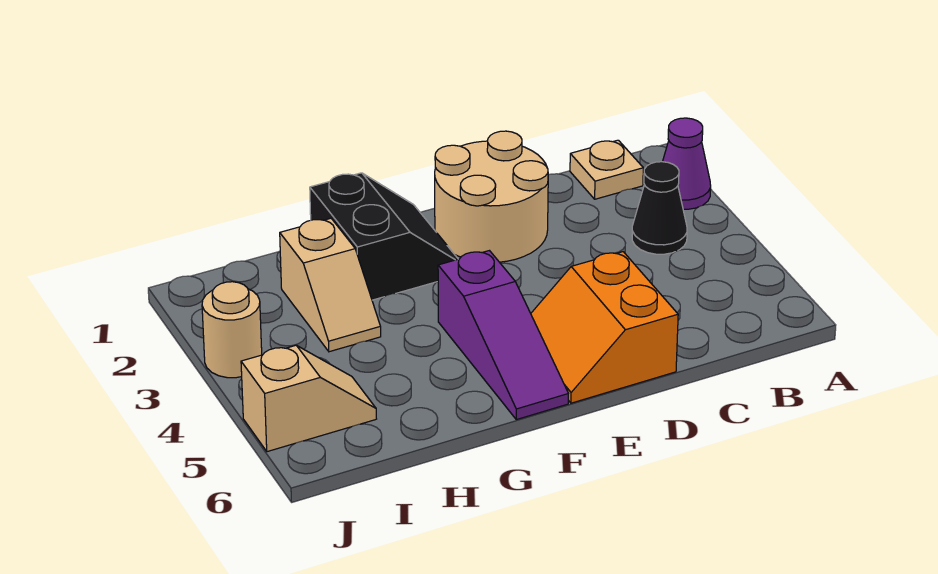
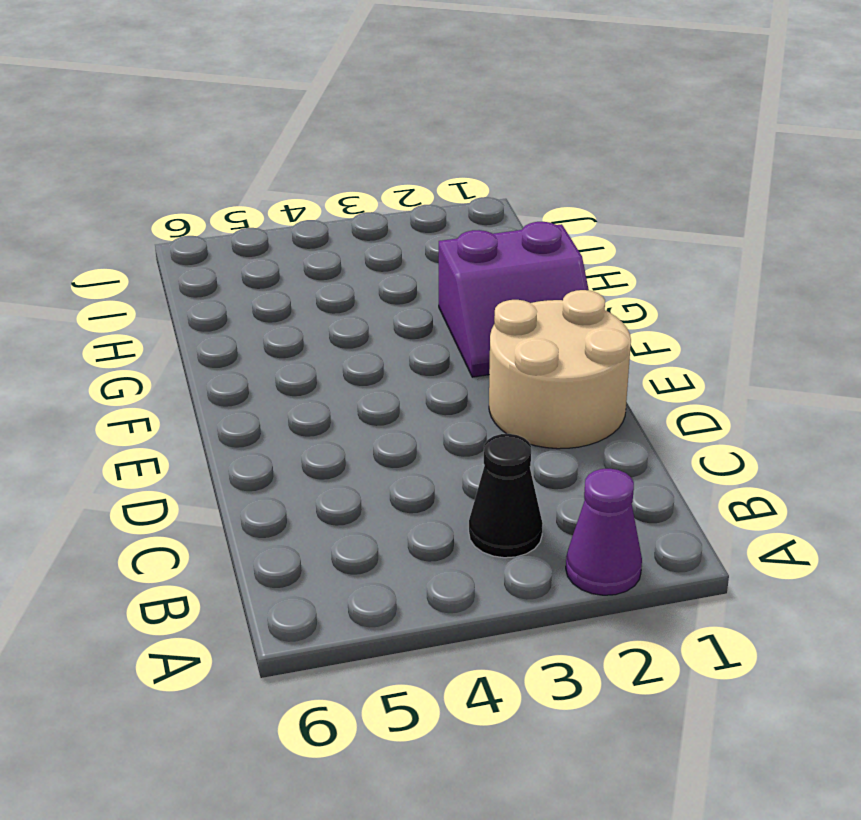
purple slope F1:G2 level 1 top G -> black slope F1:G2 level 1 top G
none -> tan plate B1 level 1
none -> orange slope D5:E6 level 1 top D

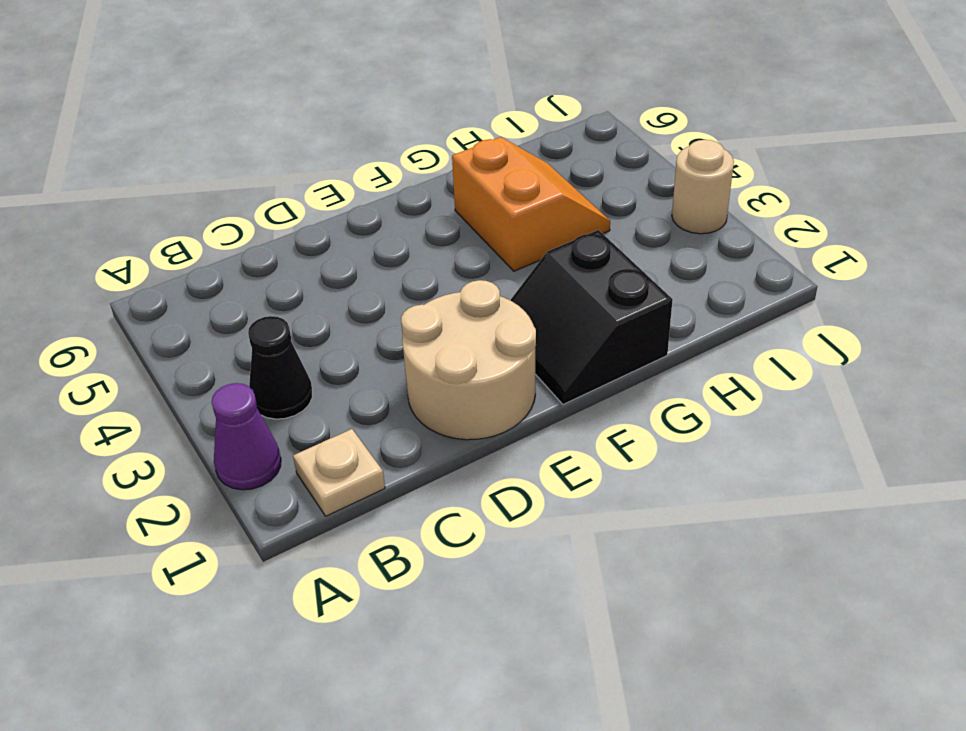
orange slope G4:H5 level 1 top G -> orange slope D5:E6 level 1 top D
none -> purple slope F4:F6 level 1 top 4
none -> tan slope H2:H3 level 1 top 2

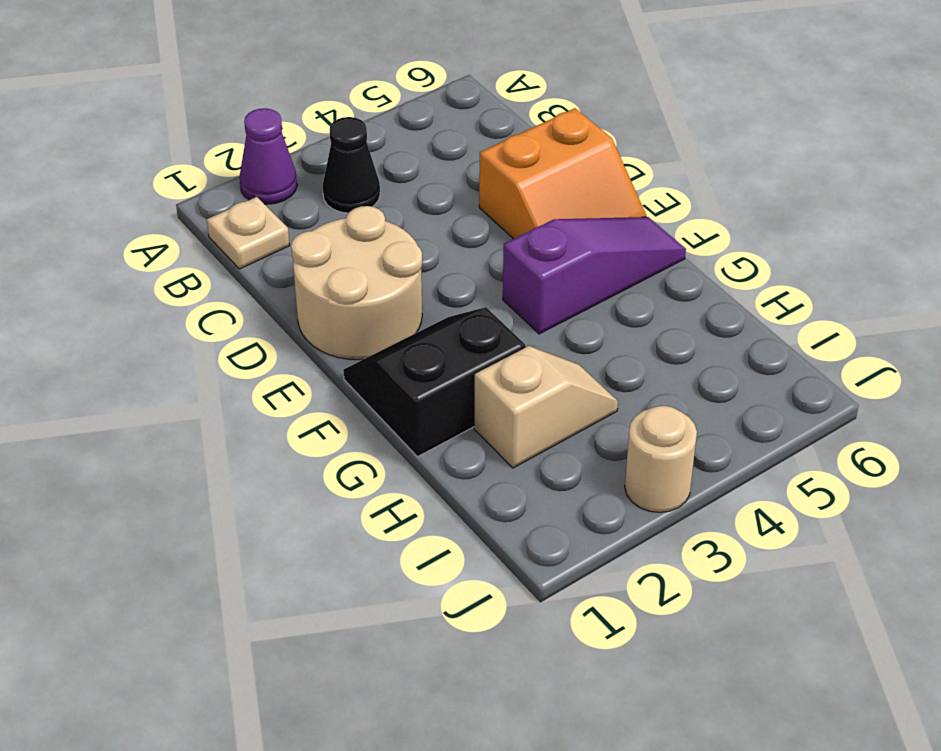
none -> tan slope I5:J5 level 1 top J

